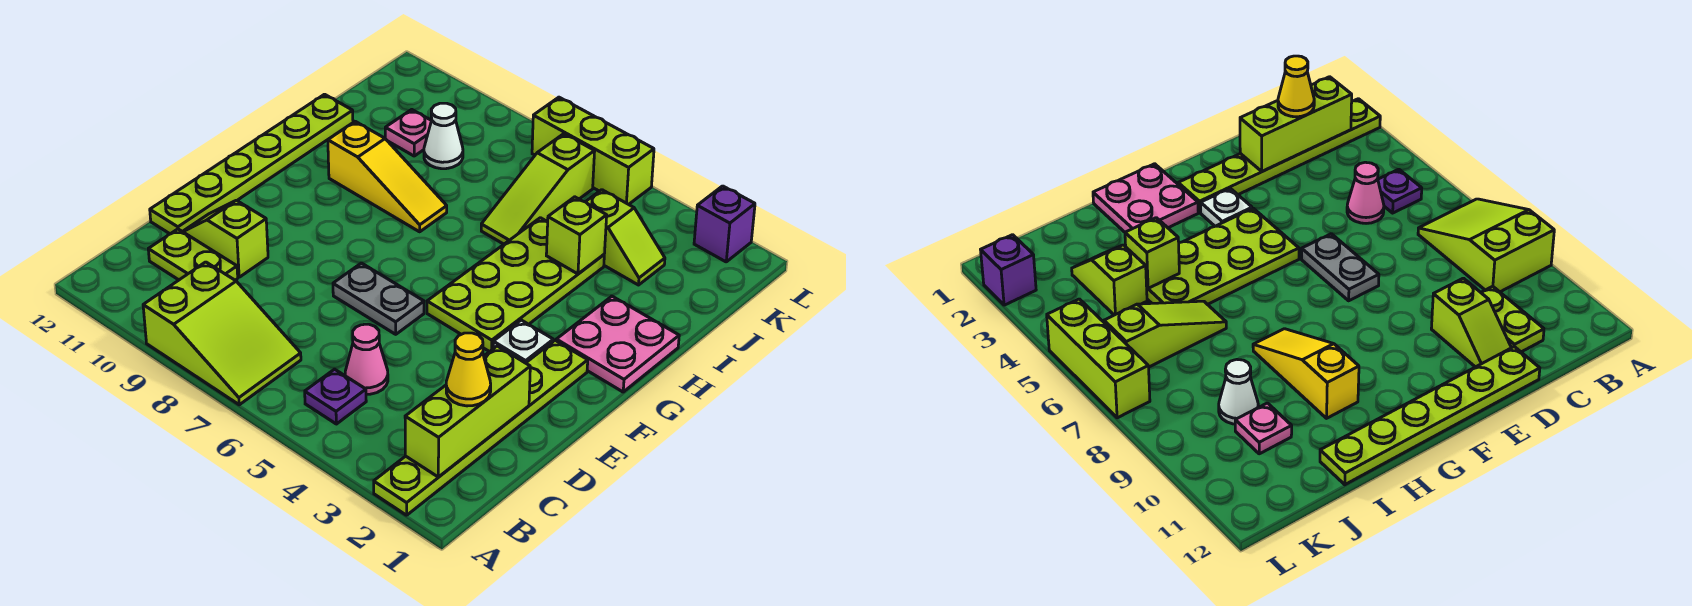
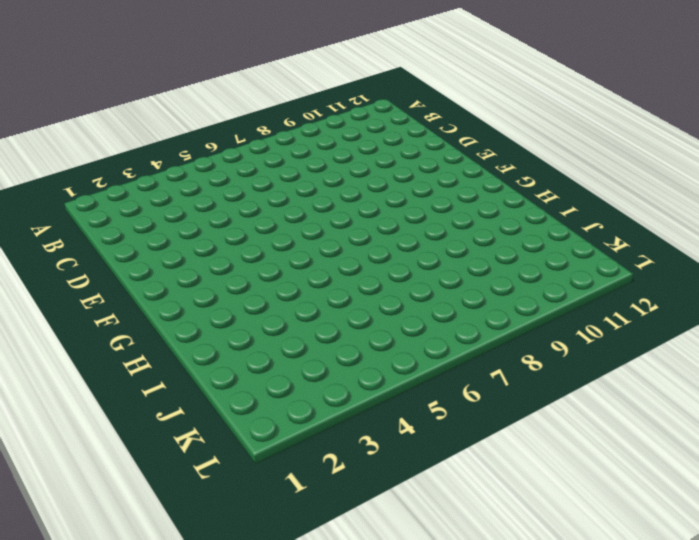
none -> lime plate A2:F2 level 1
none -> lime slope A7:B9 level 1 top 9
none -> purple plate B5 level 1

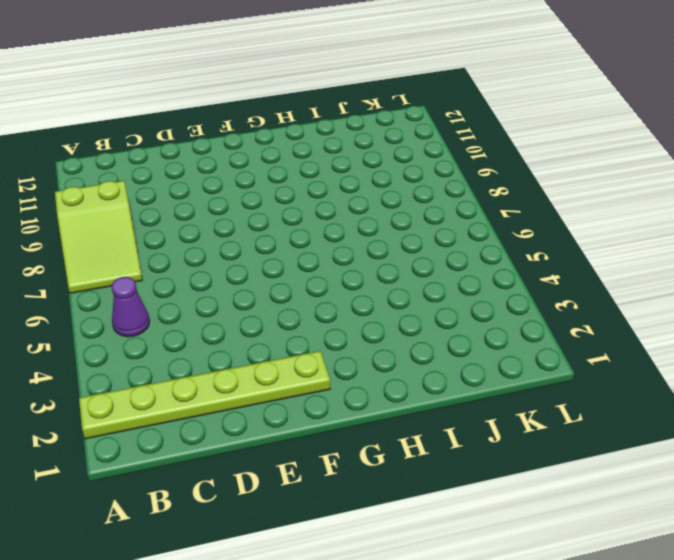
purple cone B5 level 1 -> purple plate B5 level 1
none -> pink cone C5 level 1
none -> lime plate C10:C11 level 1
none -> lime slope D10:D11 level 1 top 10

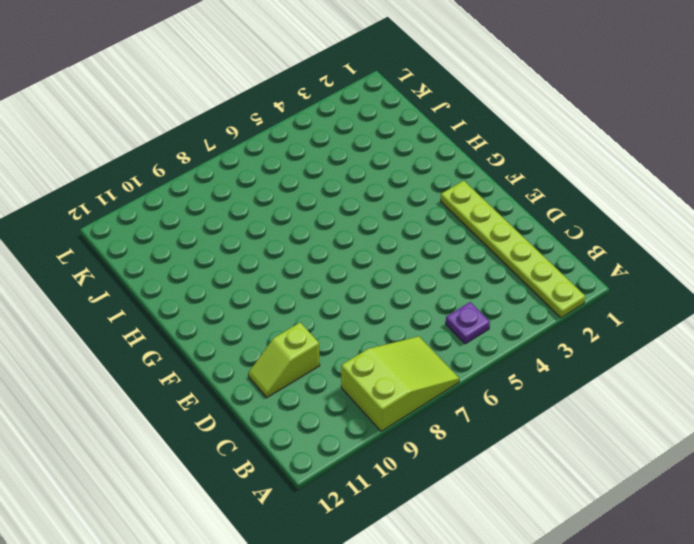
none -> pink cone C5 level 1
none -> lime plate C10:C11 level 1
none -> lime plate D12:I12 level 1

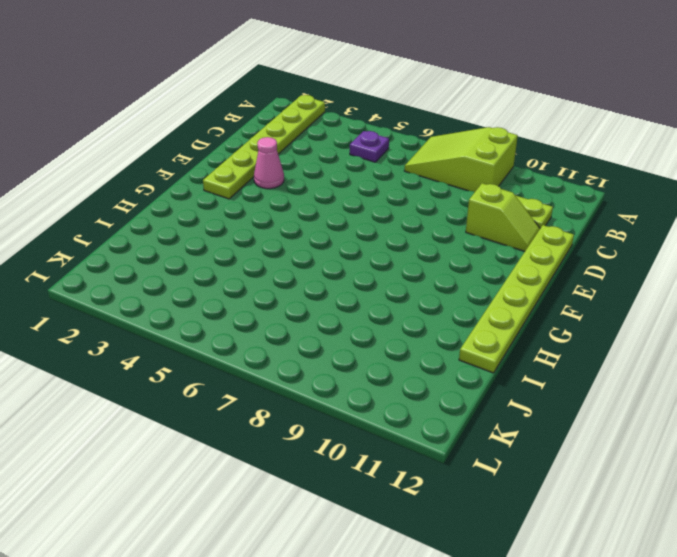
pink cone E3 level 1 -> pink cone C5 level 1
none -> grey plate E6:E7 level 1
none -> white plate F3 level 1
none -> lime plate F4:I5 level 1

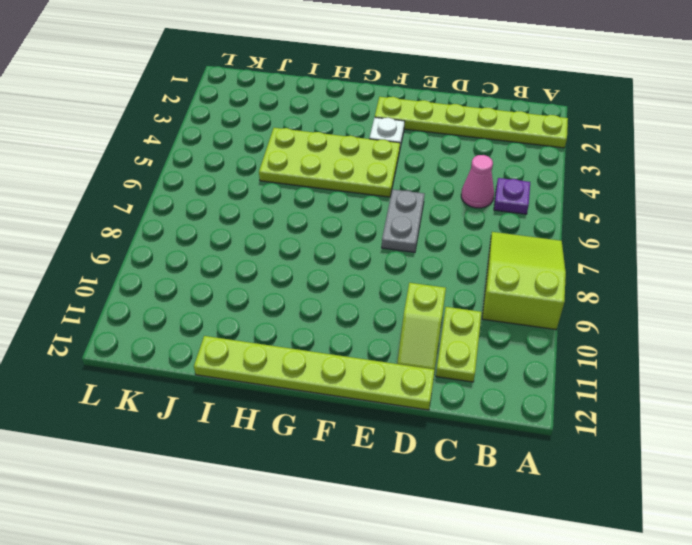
none -> pink plate G1:H2 level 1
none -> yellow slope H8:H10 level 1 top 10
none -> lime slope I6:K6 level 1 top K

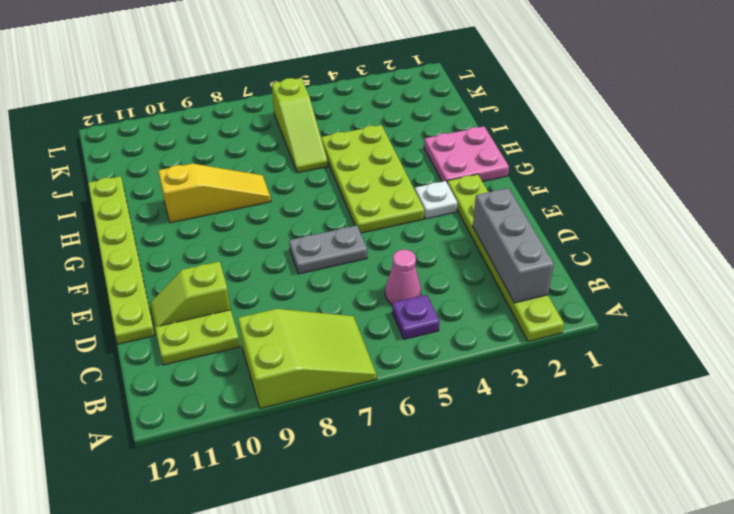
grey brick B2:D2 level 2 -> lime brick B2:D2 level 2
none -> lime slope J3:J4 level 1 top 4
none -> white cone J9 level 1
none -> pink plate J10 level 1

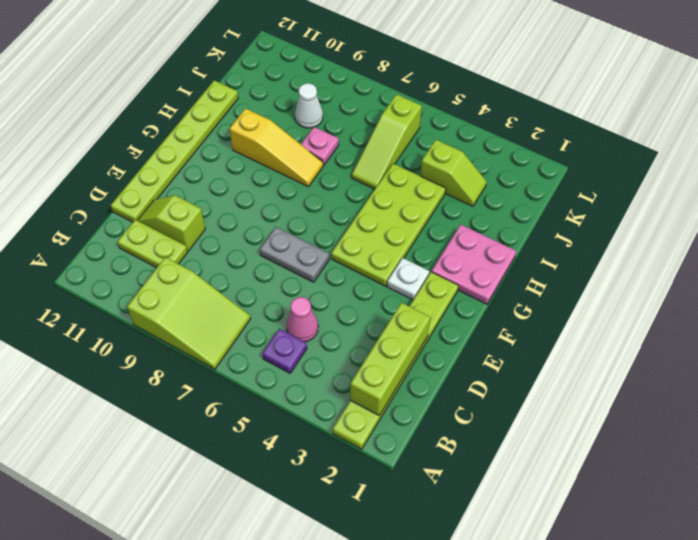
pink plate I8 level 1 -> pink plate J10 level 1
none -> purple brick L2 level 1
none -> lime brick L5:L7 level 1
none -> lime brick I4 level 2

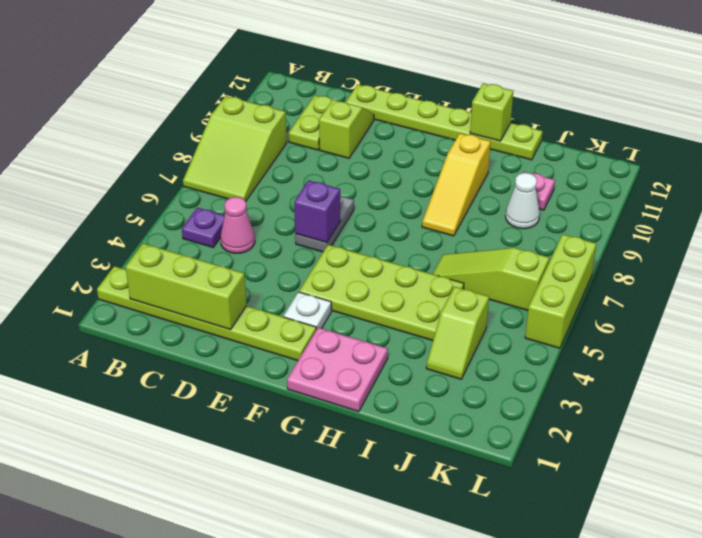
purple brick E6 level 2 -> purple brick L2 level 1
lime brick H12 level 2 -> lime brick I4 level 2
none -> yellow cone C2 level 3

